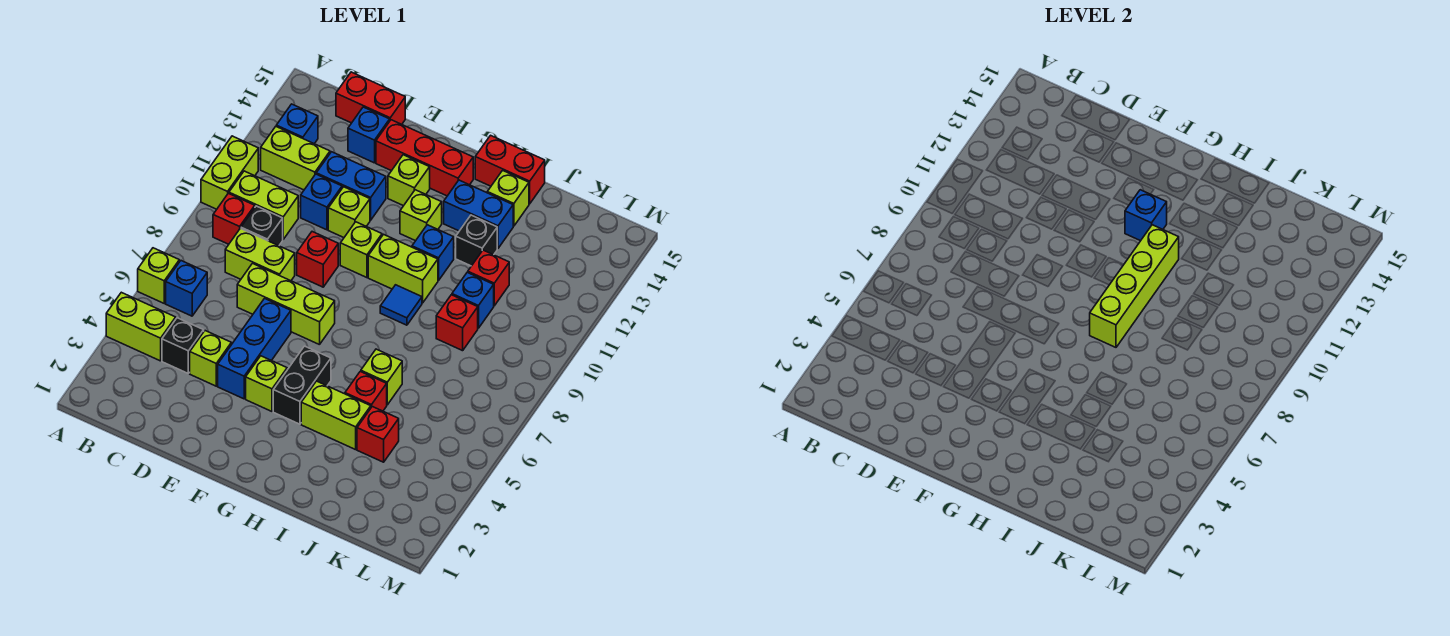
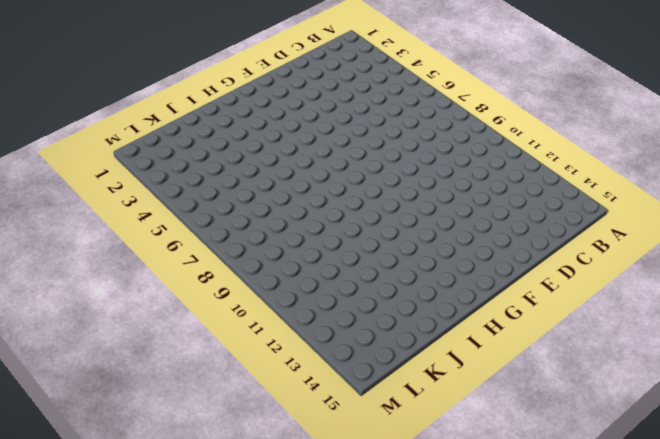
none -> lime brick A4:B4 level 1
none -> lime brick A6 level 1
none -> lime brick A10:A11 level 1
none -> blue brick B6 level 1

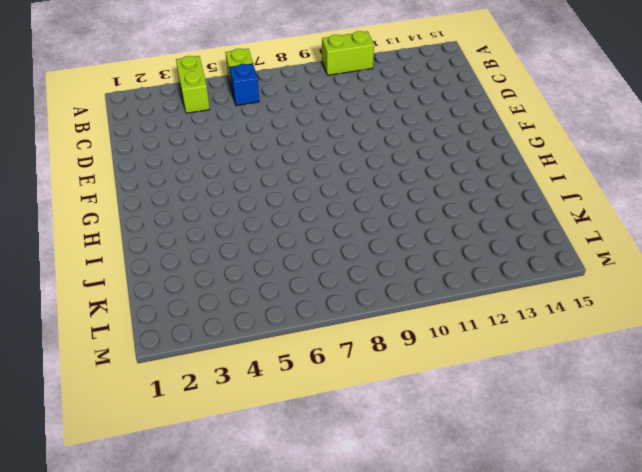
none -> red brick B9 level 1
none -> lime brick B10:C10 level 1
none -> lime brick B12:C12 level 1
none -> blue brick B13 level 1

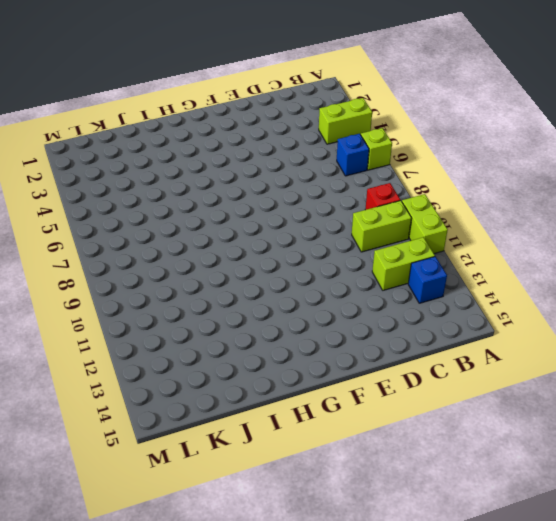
none -> black brick C4 level 1
none -> lime brick C8:D8 level 1
none -> black brick C9 level 1
none -> red brick C15:D15 level 1

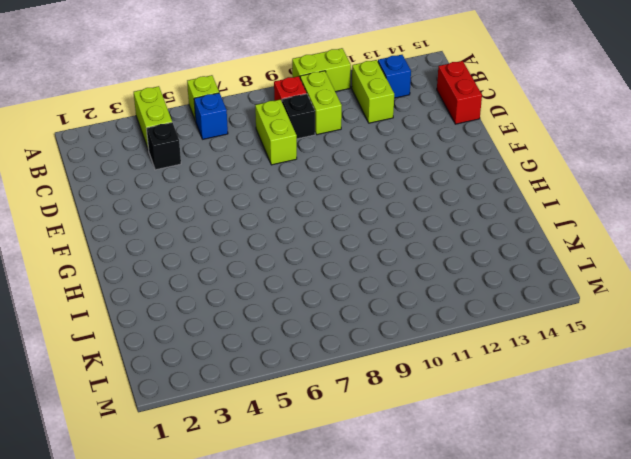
none -> lime brick D4 level 1
none -> lime brick D7:F7 level 1
none -> blue brick D11 level 1
none -> blue brick D12:E12 level 1

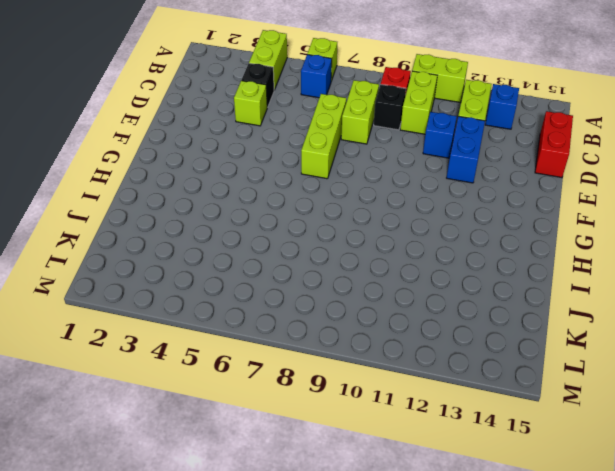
none -> blue brick D14 level 1
none -> blue brick E4:E6 level 1
none -> red brick E9 level 1
none -> lime brick E11 level 1

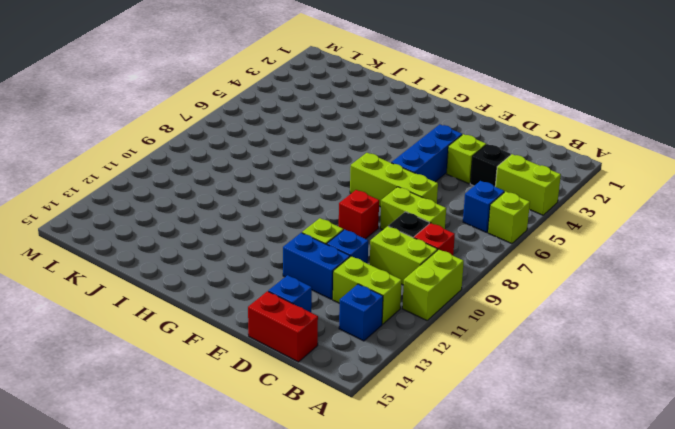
none -> red brick E14:G14 level 1
none -> lime brick F4 level 1
none -> lime brick F10 level 1
none -> lime brick F13 level 1

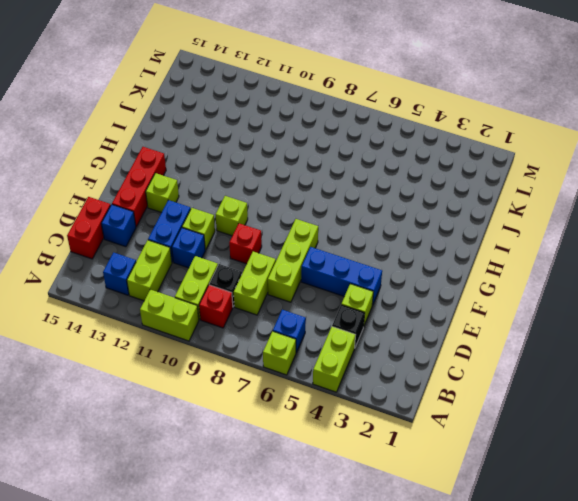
none -> lime brick F4 level 1
none -> black brick G4:G5 level 1
none -> lime brick G10:H10 level 1
none -> lime brick G12 level 1

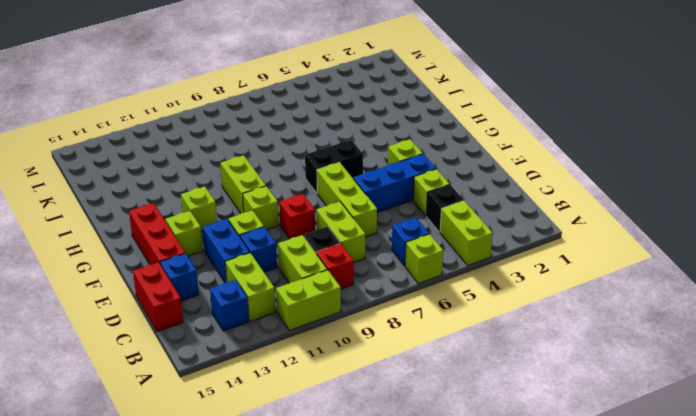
black brick G6:G7 level 1 -> black brick G4:G5 level 1
none -> lime brick H4:I4 level 1
none -> blue tile H9 level 1
none -> blue brick H11 level 1
none -> blue brick H13:I13 level 1

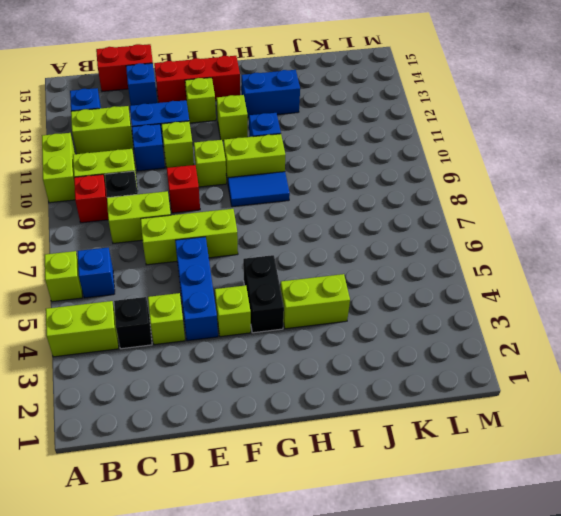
blue tile G9:H9 level 1 -> blue tile H9 level 1
none -> red brick H15:I15 level 1
none -> red brick I5 level 1
none -> lime brick I6 level 1
none -> black brick I12 level 1

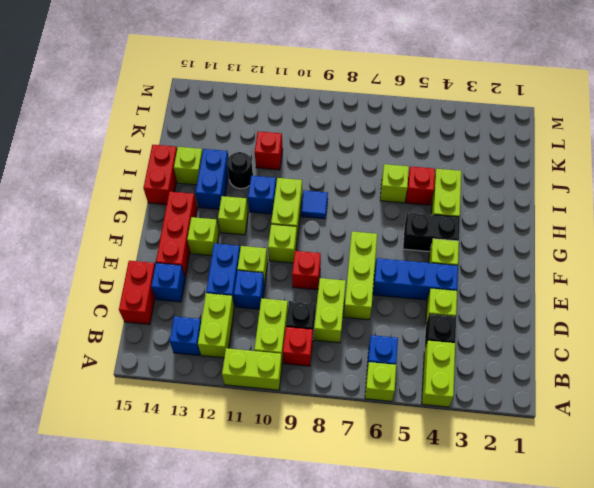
black round brick I12 level 1 -> black brick I12 level 1
none -> red brick J4 level 1
none -> red brick J9 level 1
none -> blue brick J10 level 1
none -> blue brick G12 level 2

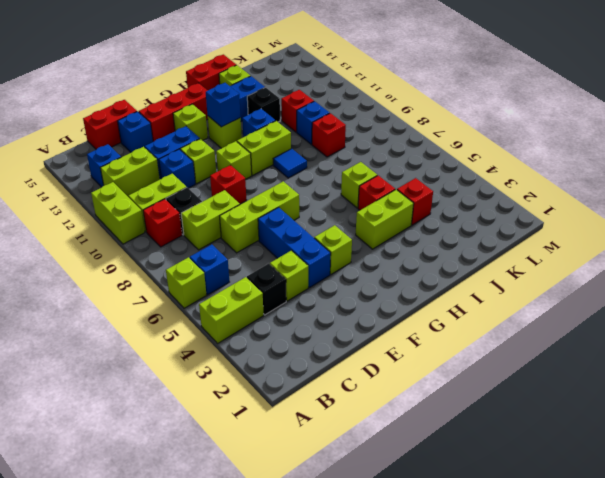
none -> black brick G4:G5 level 1
none -> lime brick H8:H11 level 2

